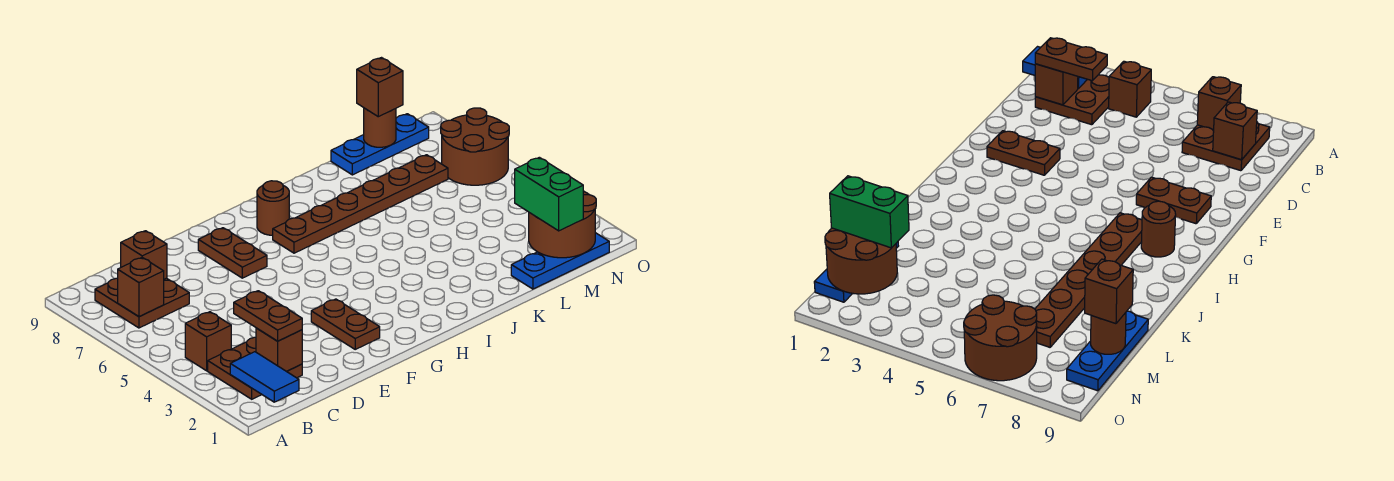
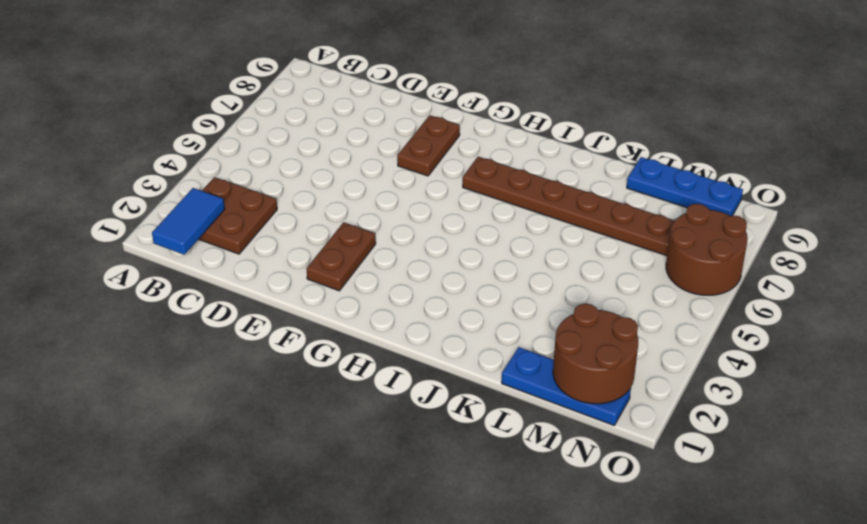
none -> brown brick B4 level 1
none -> brown plate B7:C8 level 1
none -> brown round brick H8 level 1

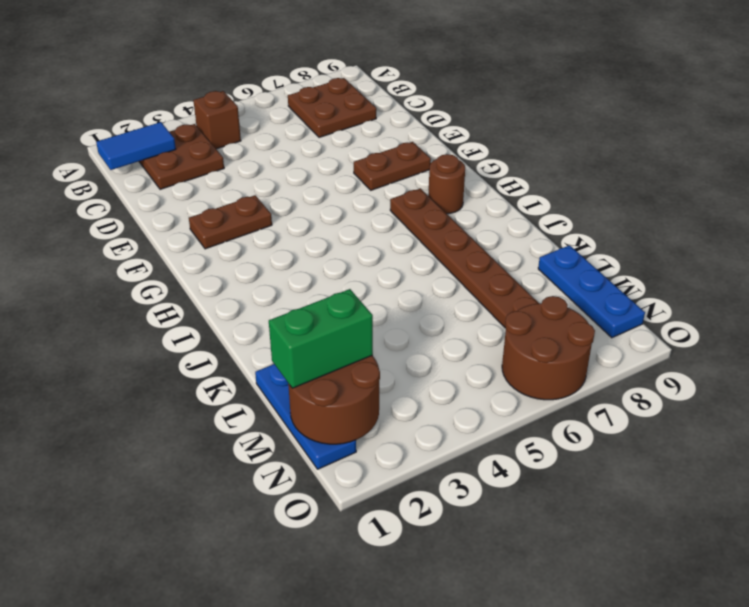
none -> brown brick B7 level 2
none -> brown brick C2 level 2
none -> brown brick C8 level 2

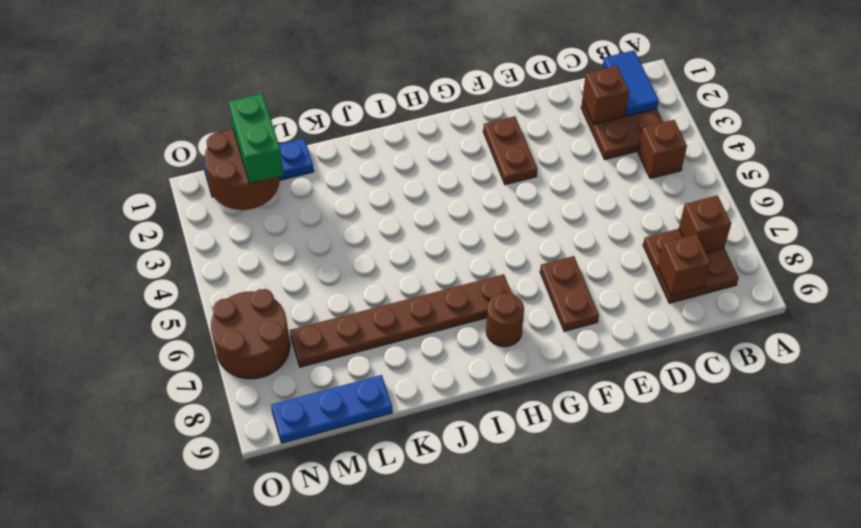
none -> brown round brick M9 level 2
none -> brown plate C2:C3 level 3
none -> brown brick M9 level 3

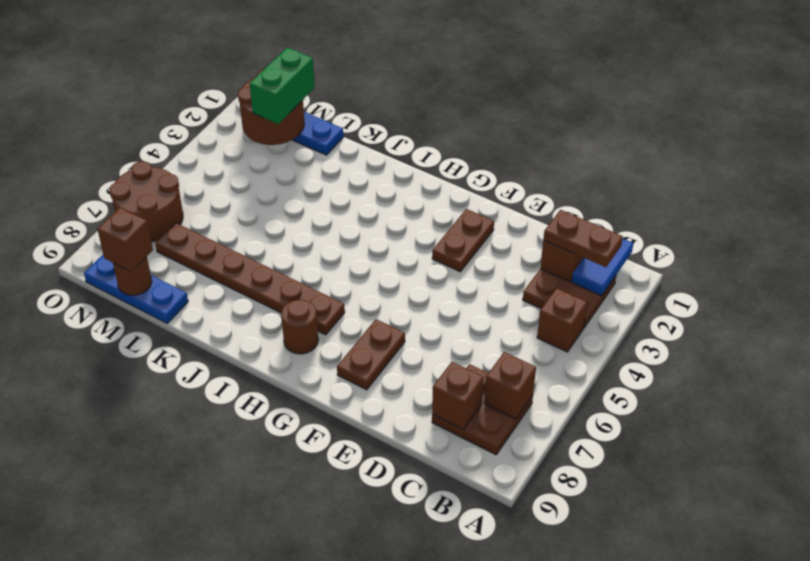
brown plate B2:C2 level 3 -> brown plate C2:C3 level 3

